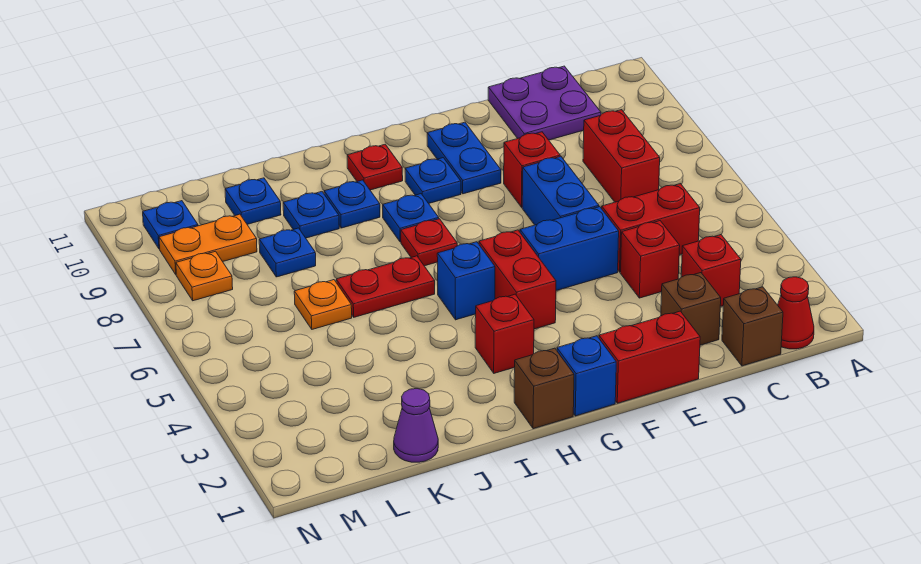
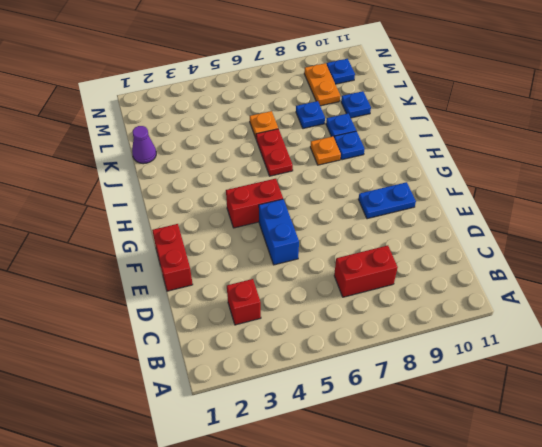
orange plate I8 level 1 -> orange plate M8 level 1
none -> red cone B1 level 1
none -> brown brick C1 level 1
none -> red brick C5:D5 level 1
none -> purple plate C10:D11 level 1

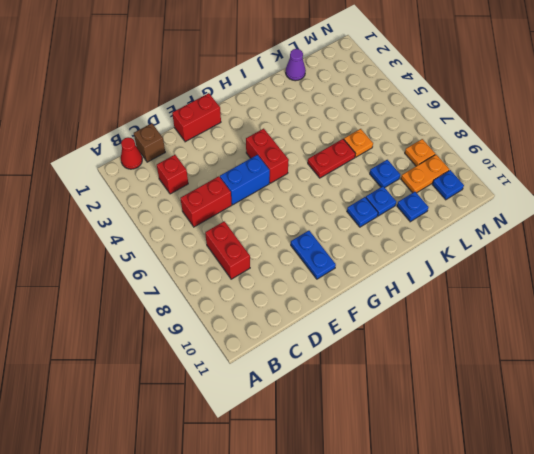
none -> purple plate C10:D11 level 1
none -> brown brick D2 level 1
none -> red brick D4 level 1
none -> blue brick E6:E7 level 1

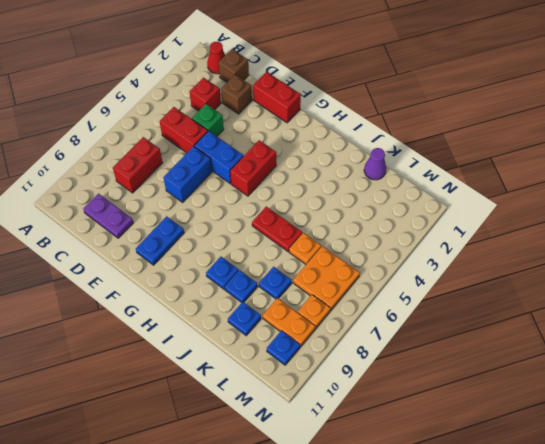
purple plate C10:D10 level 1 -> purple plate C10:D11 level 1
green brick D4 level 1 -> red brick D4 level 1
orange plate L6:M7 level 1 -> none
none -> red brick E8 level 1
none -> blue brick G1 level 1
none -> blue plate G9 level 1
none -> brown brick H1 level 1

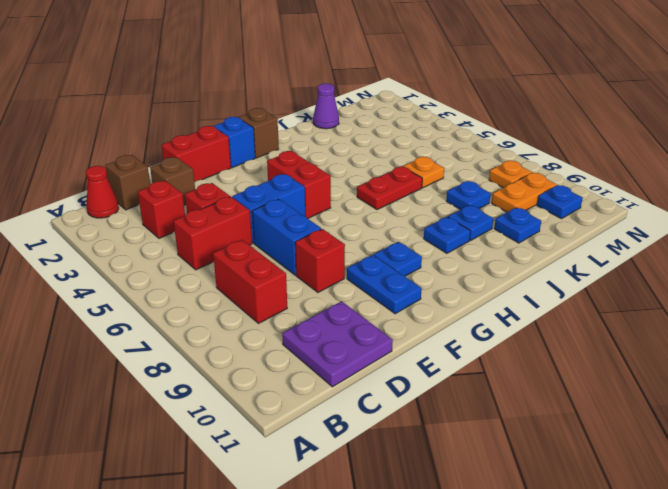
none -> red brick H3 level 1
none -> blue brick H5 level 1
none -> red plate H7 level 1
none -> blue plate H8 level 1

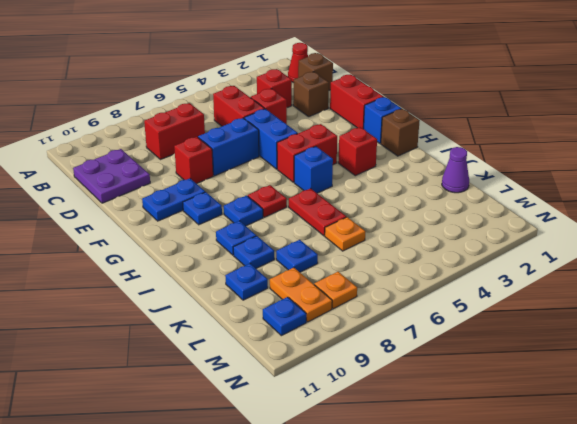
none -> red plate H10 level 1

